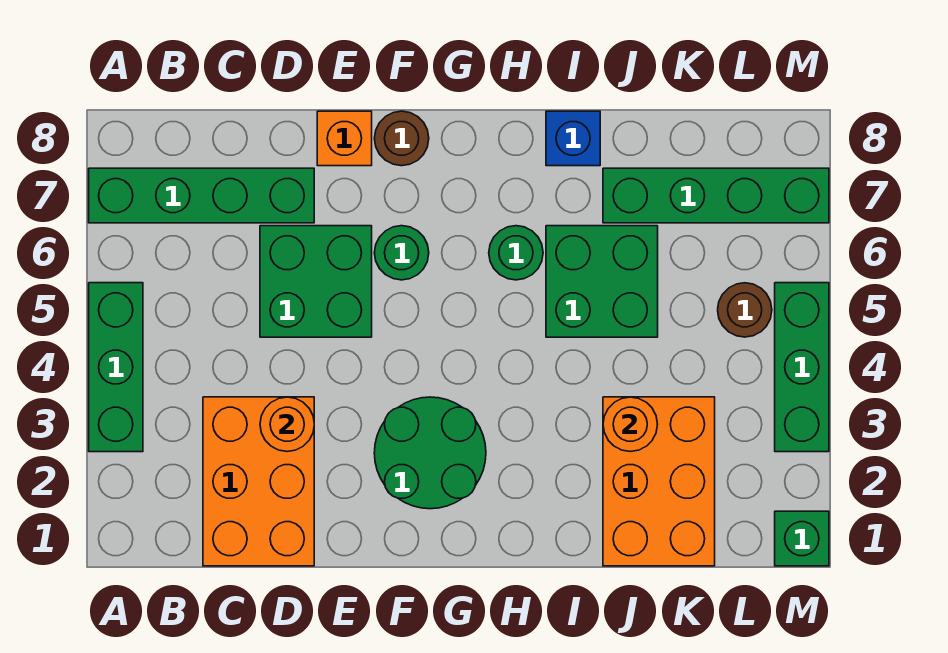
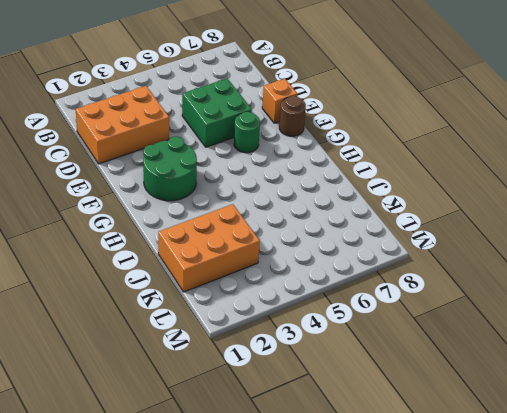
none -> green brick A3:A5 level 1
none -> green brick A7:D7 level 1
none -> green round brick H6 level 1

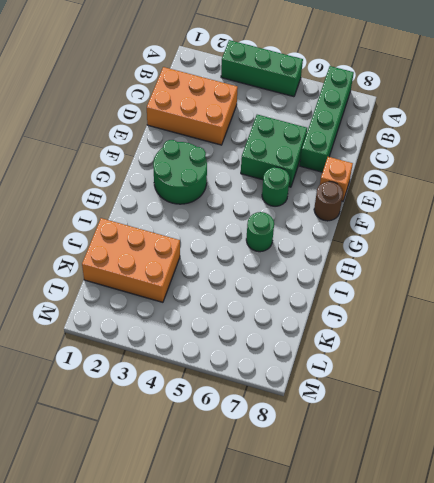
none -> green brick I5:J6 level 1
none -> blue brick I8 level 1
none -> green brick J7:M7 level 1

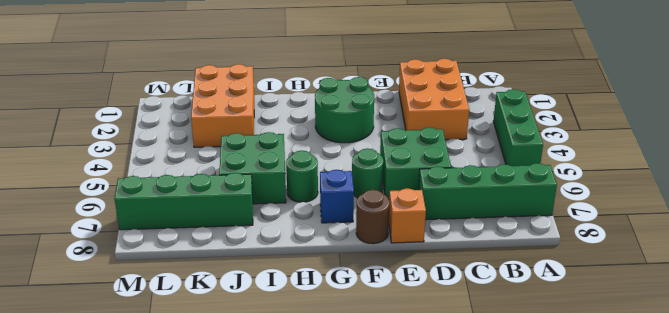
blue brick G7 level 1 -> blue brick I8 level 1
none -> brown round brick L5 level 1
none -> green brick M1 level 1
none -> green brick M3:M5 level 1

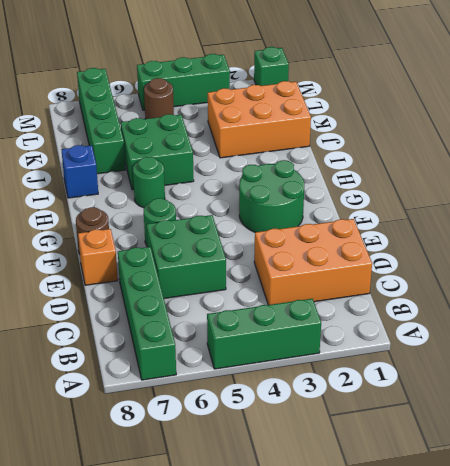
none -> orange round brick D3 level 2
none -> orange round brick J3 level 2

